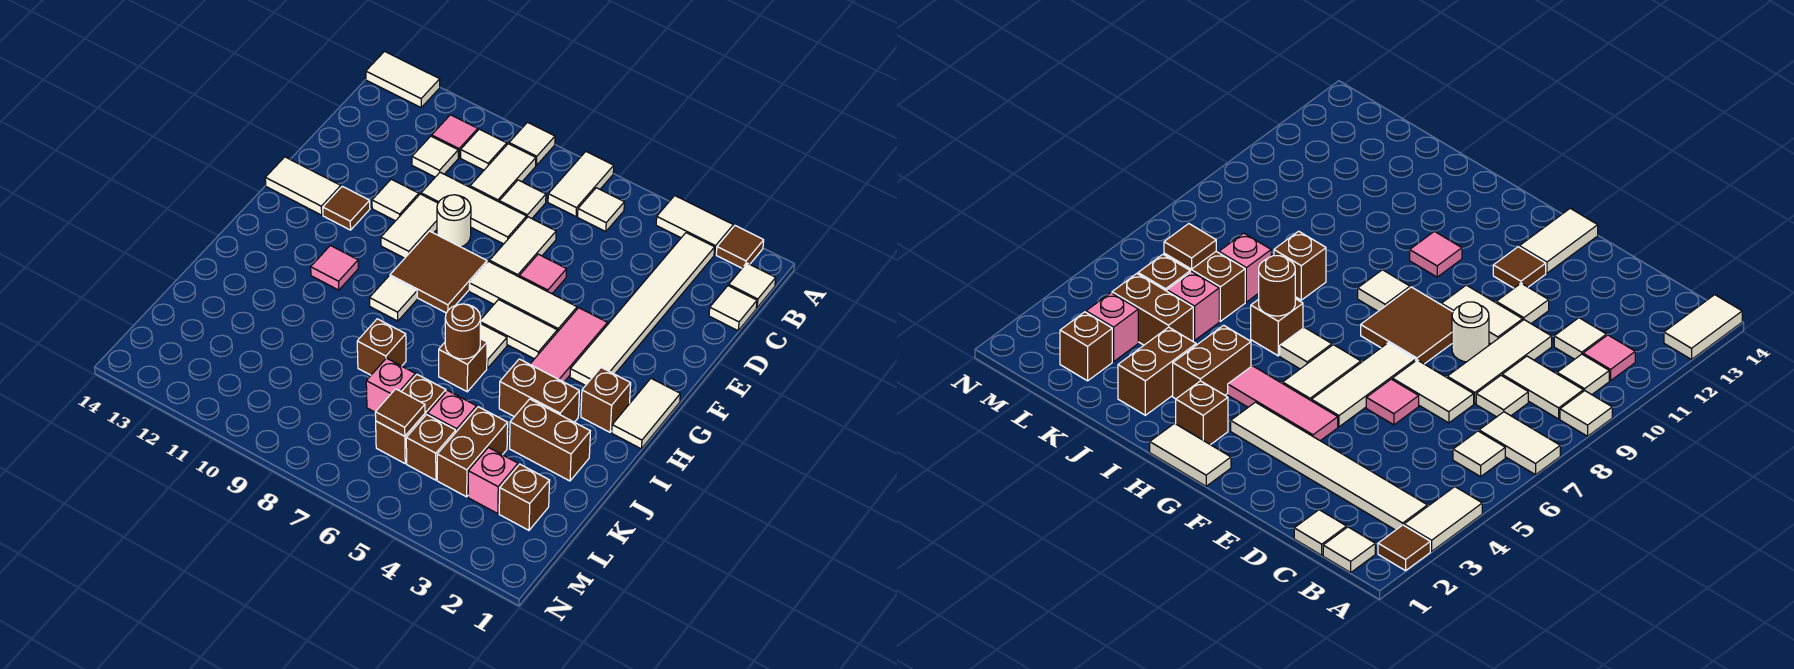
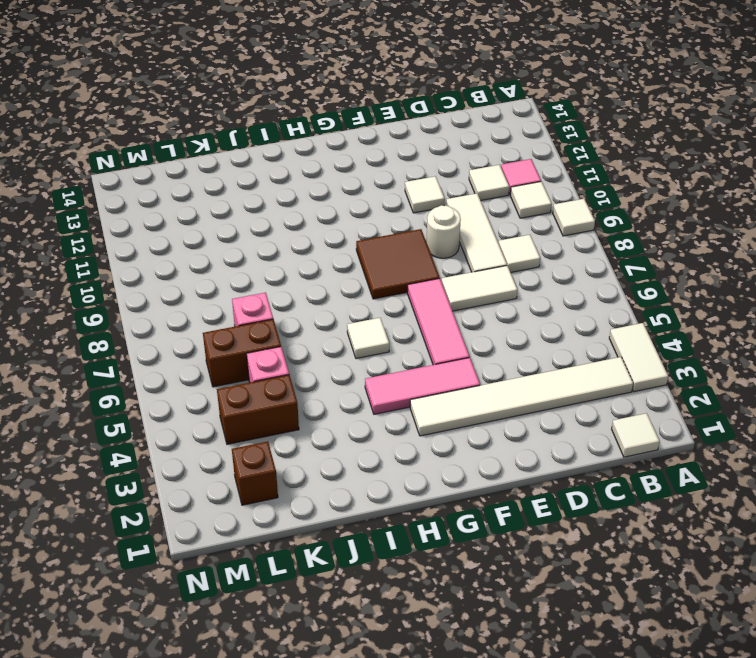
pink tile F5:F7 level 1 -> white tile F5:F7 level 1
none -> brown tile A2 level 1
none -> white tile A7:B7 level 1
none -> white tile A13:A14 level 1
none -> white tile B6 level 1

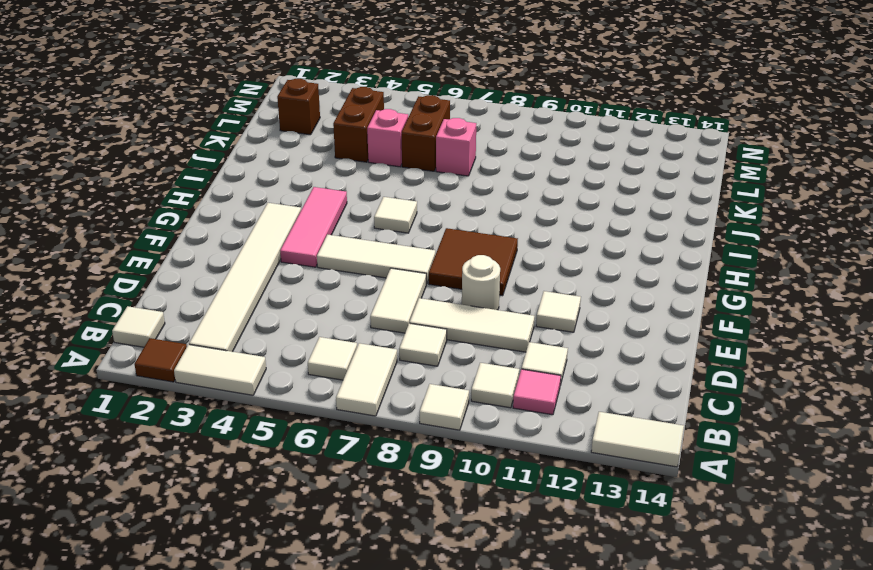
none -> white tile B9:C9 level 1
none -> white tile C1 level 1
none -> pink tile E6 level 1
none -> white tile E10:F10 level 1

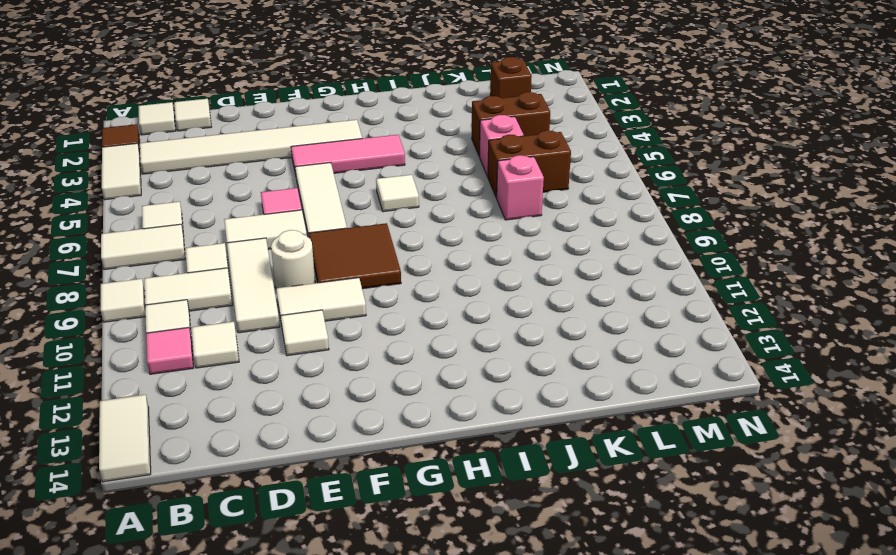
none -> brown tile F12 level 1
none -> white tile F13:F14 level 1
none -> white tile G1:H1 level 1
none -> white tile G5:G6 level 1

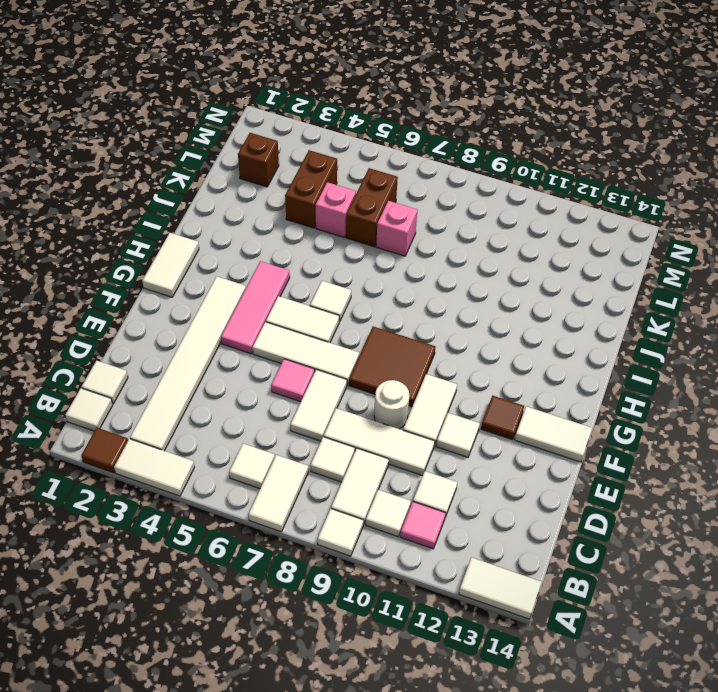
none -> brown brick H2 level 1
none -> white tile H9 level 1
none -> pink tile H11 level 1
none -> brown brick I3:I4 level 1

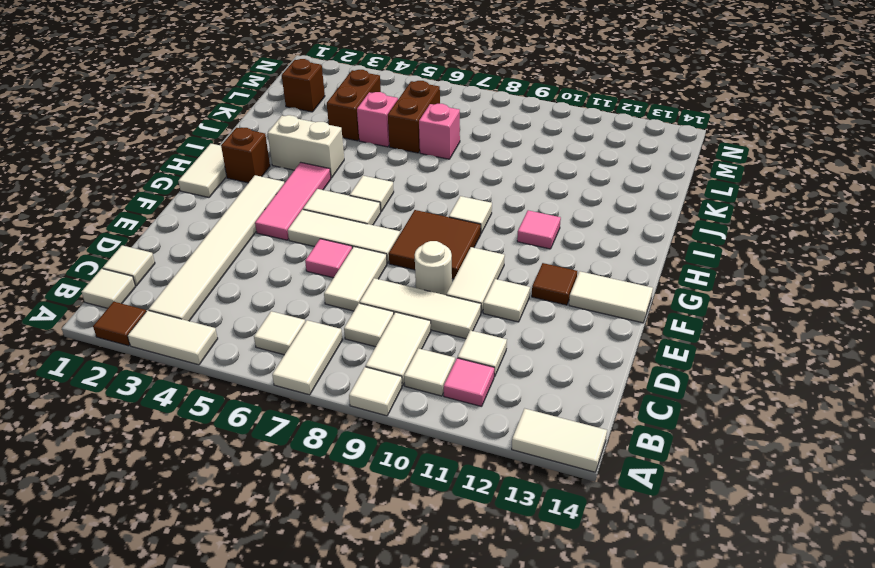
white brick I3:I4 level 1 -> brown brick I3:I4 level 1
none -> brown brick I6 level 1
none -> brown brick J2:J3 level 1
none -> brown brick J8 level 1
none -> pink brick L3 level 1

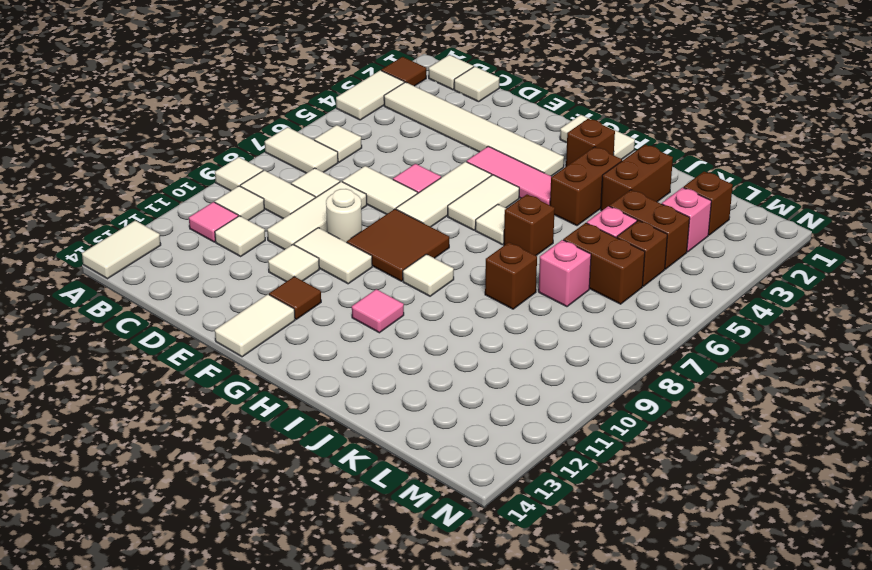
none -> brown round brick I6 level 2
none -> brown tile L6 level 2

